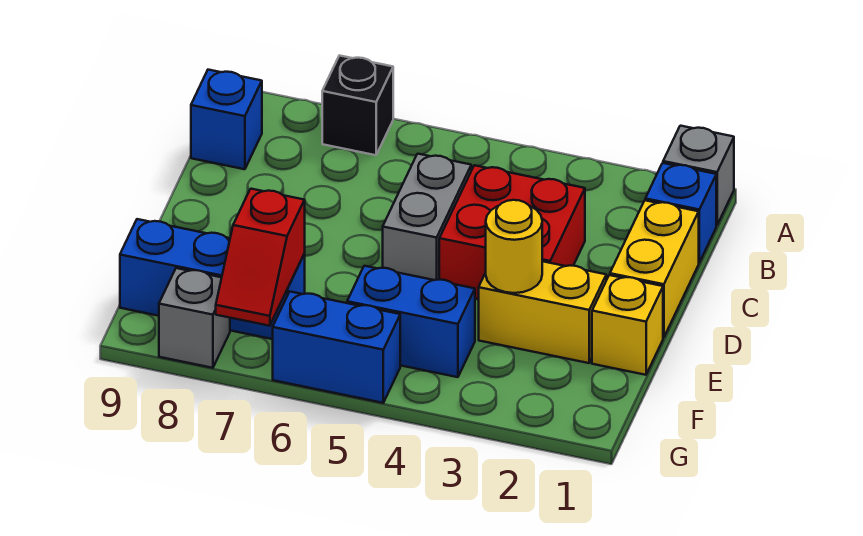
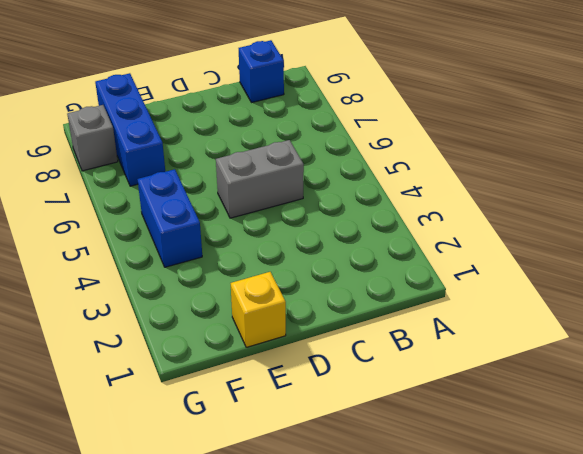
none -> grey brick A1 level 1
none -> black brick A7 level 1
none -> blue brick B1 level 1

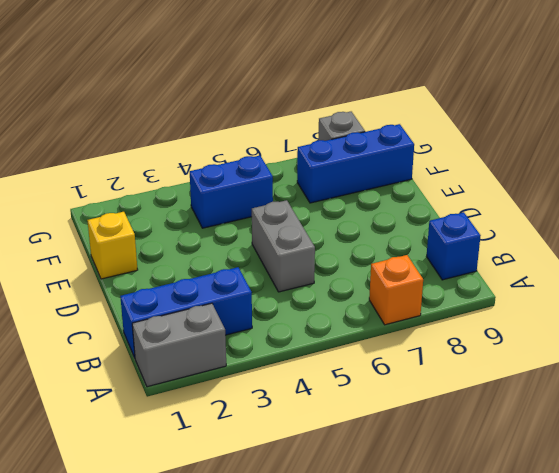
grey brick A1:A2 level 1 -> grey brick A1 level 1
orange brick A7 level 1 -> black brick A7 level 1
blue brick B1:B3 level 1 -> blue brick B1 level 1
none -> yellow brick C1:D1 level 1
none -> red brick C3:D4 level 1
none -> yellow brick E2:E3 level 1

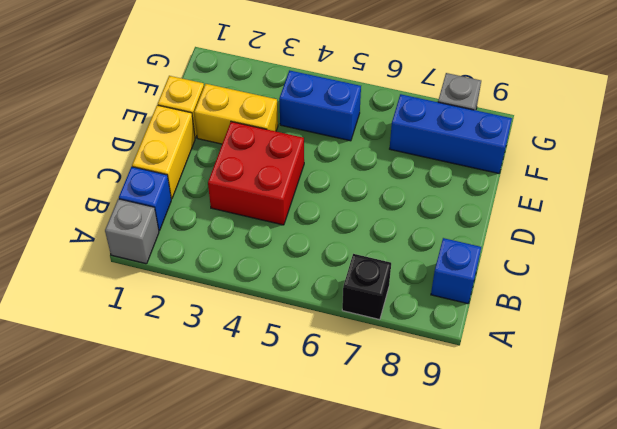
none -> grey brick C5:D5 level 1
none -> blue brick G5:G6 level 1
none -> yellow round brick E3 level 2

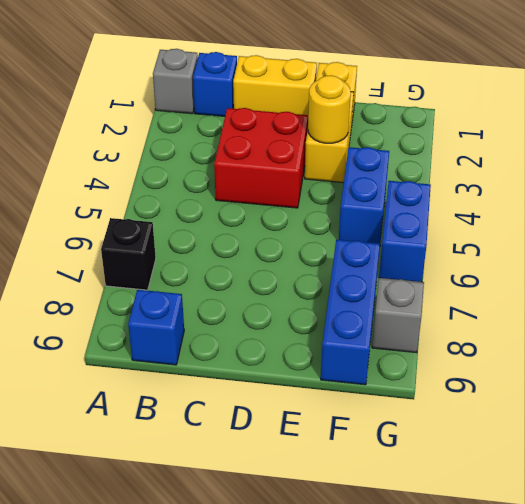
none -> grey brick C5:D5 level 1
none -> red slope F7:G7 level 2 top F

